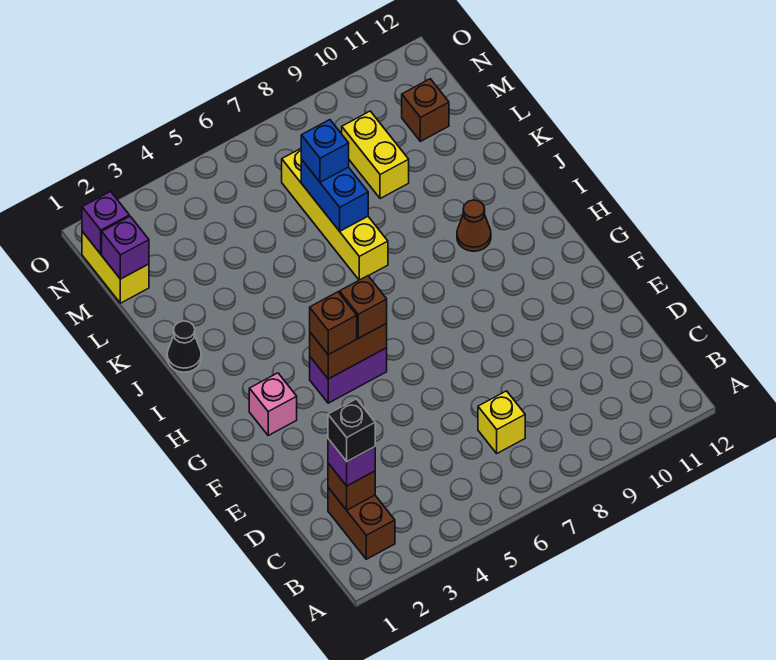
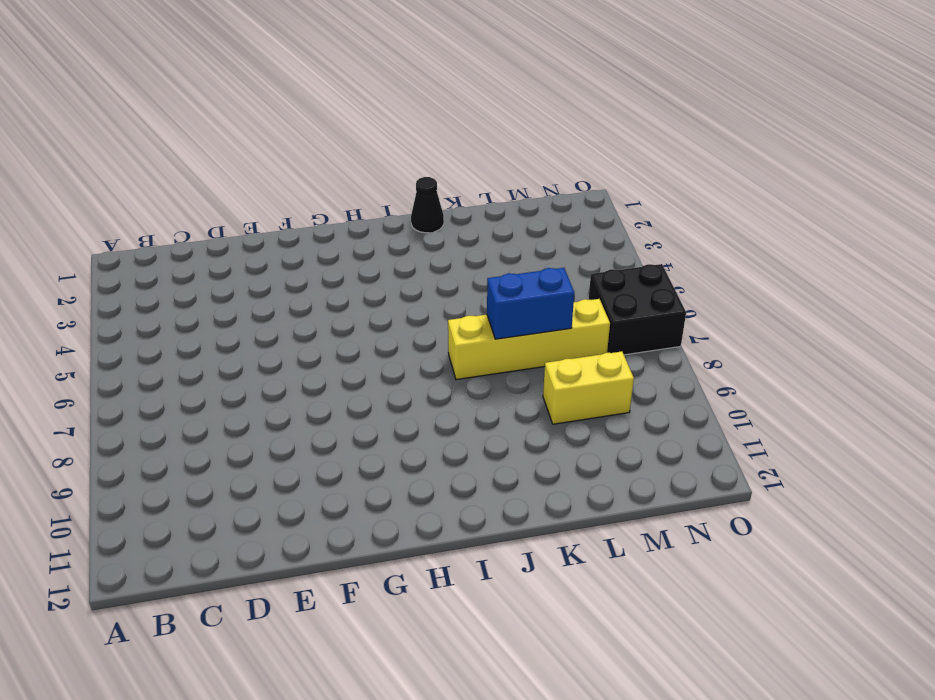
black brick N6:O7 level 1 -> none
none -> brown brick B2:C2 level 1
none -> yellow brick C7 level 1
none -> pink brick G2 level 1

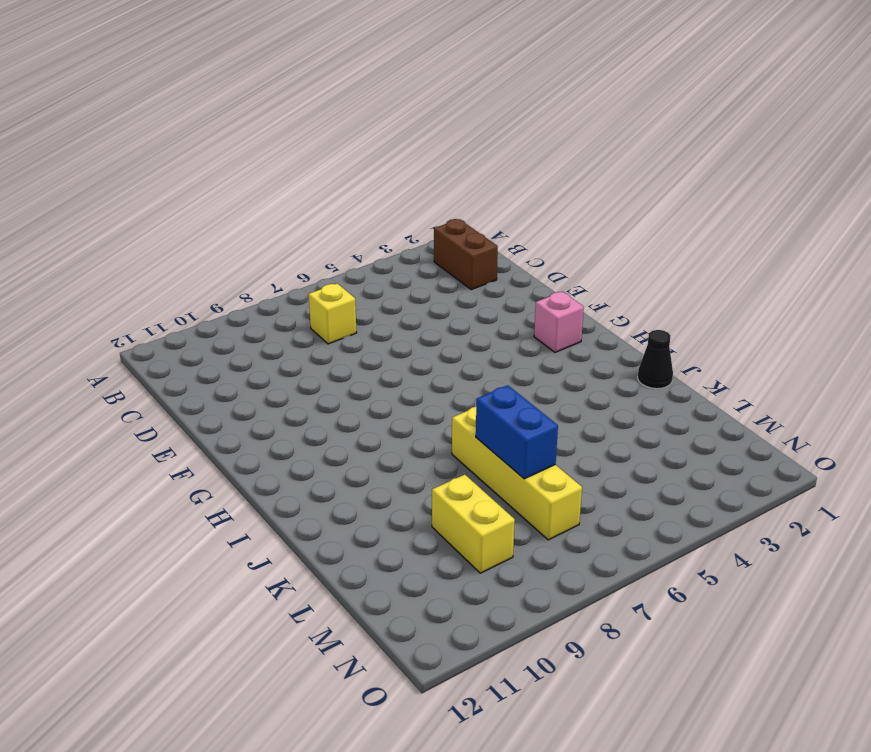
none -> purple brick G4:G5 level 1
none -> brown cone I10 level 1
none -> yellow brick M1:N1 level 1

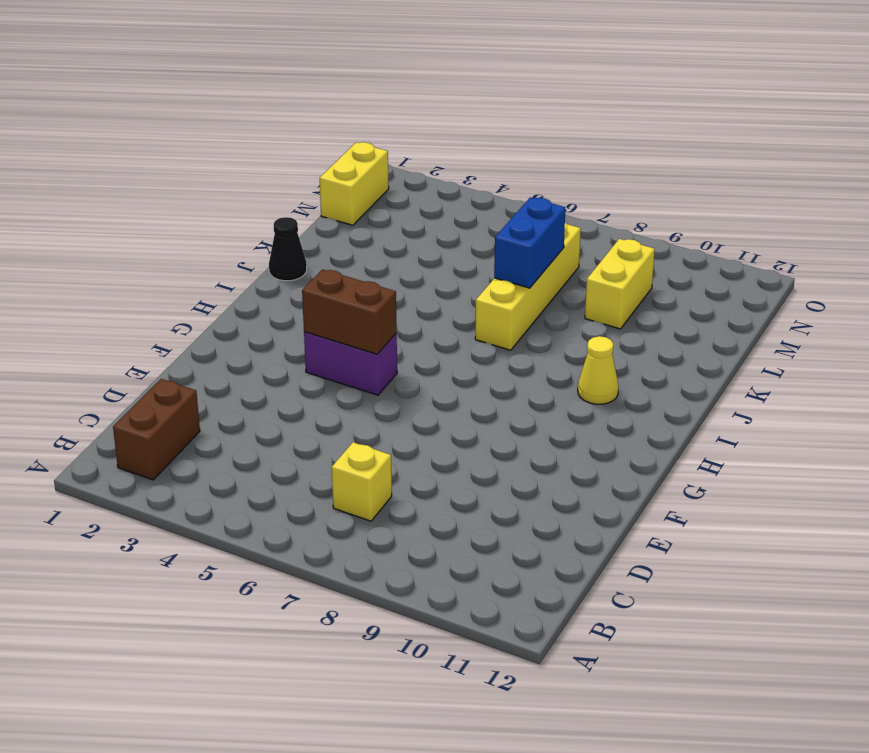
yellow cone I10 level 1 -> brown cone I10 level 1
none -> pink brick G2 level 1
none -> brown brick M11 level 1
none -> brown brick C2 level 2

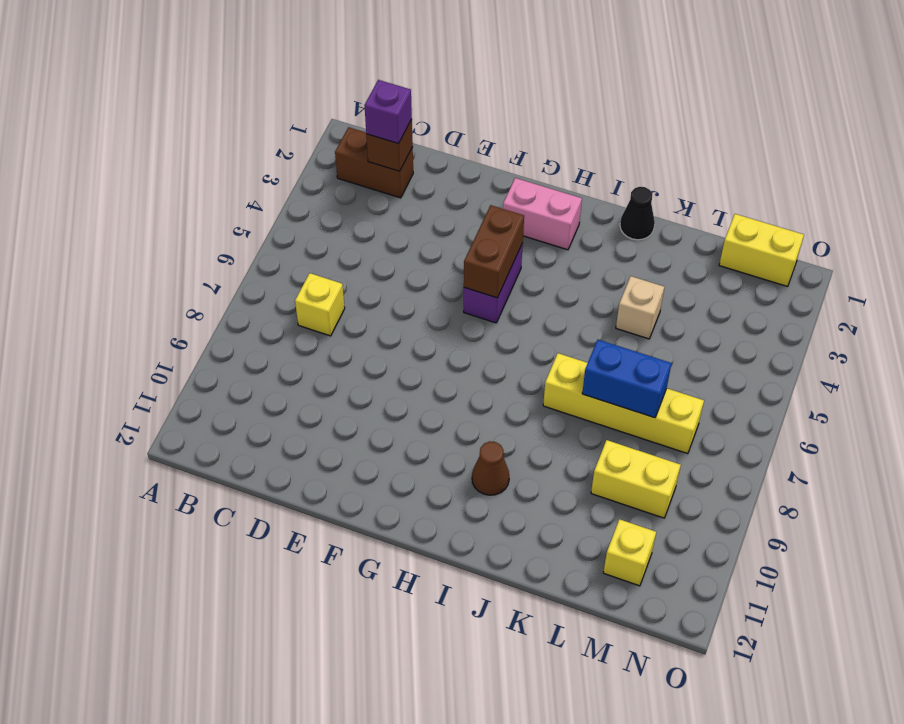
pink brick G2:H2 level 1 -> pink brick G2 level 1
tan brick K4 level 1 -> none
yellow brick M11 level 1 -> brown brick M11 level 1
none -> purple brick M1 level 2
none -> purple brick N1 level 2
none -> brown brick G4 level 3

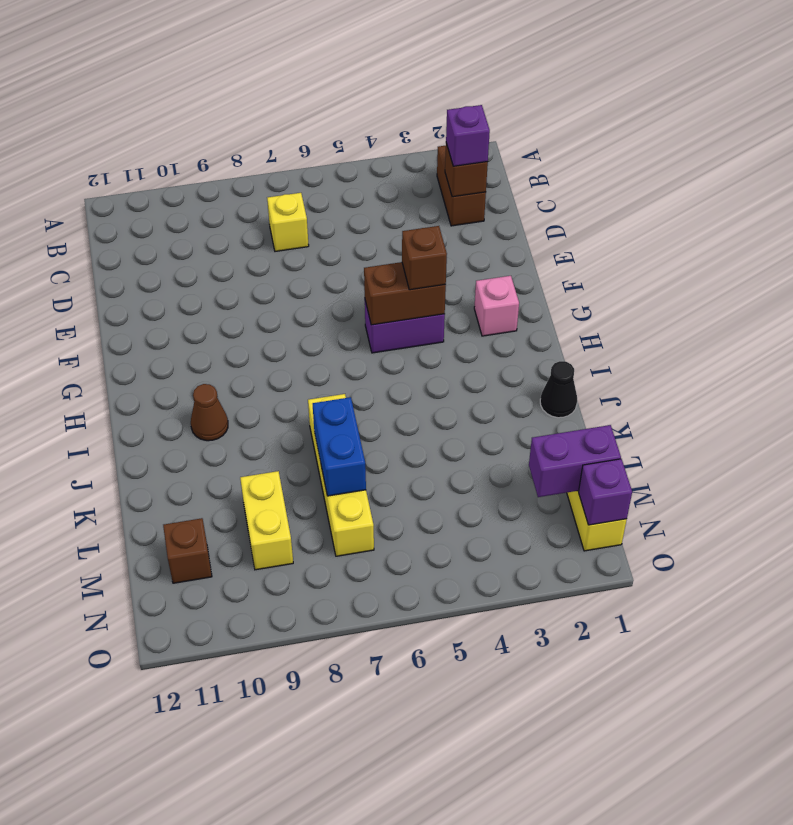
purple brick M1:M2 level 2 -> purple brick M1 level 2
none -> brown brick G5 level 3
none -> blue brick L7 level 3
none -> black brick C2 level 4

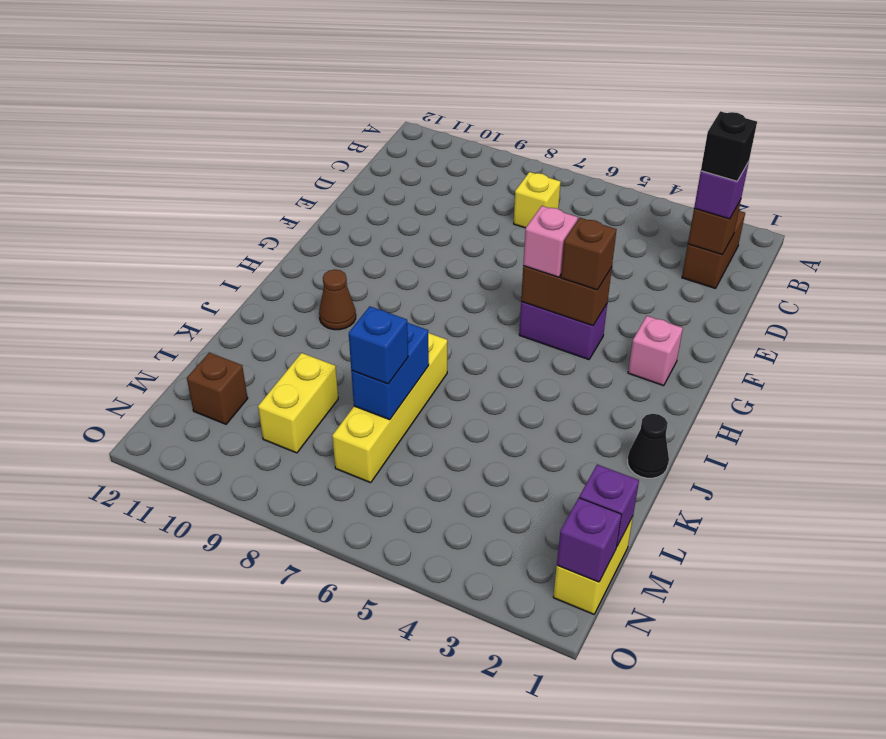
pink brick G5 level 3 -> brown brick G5 level 3

